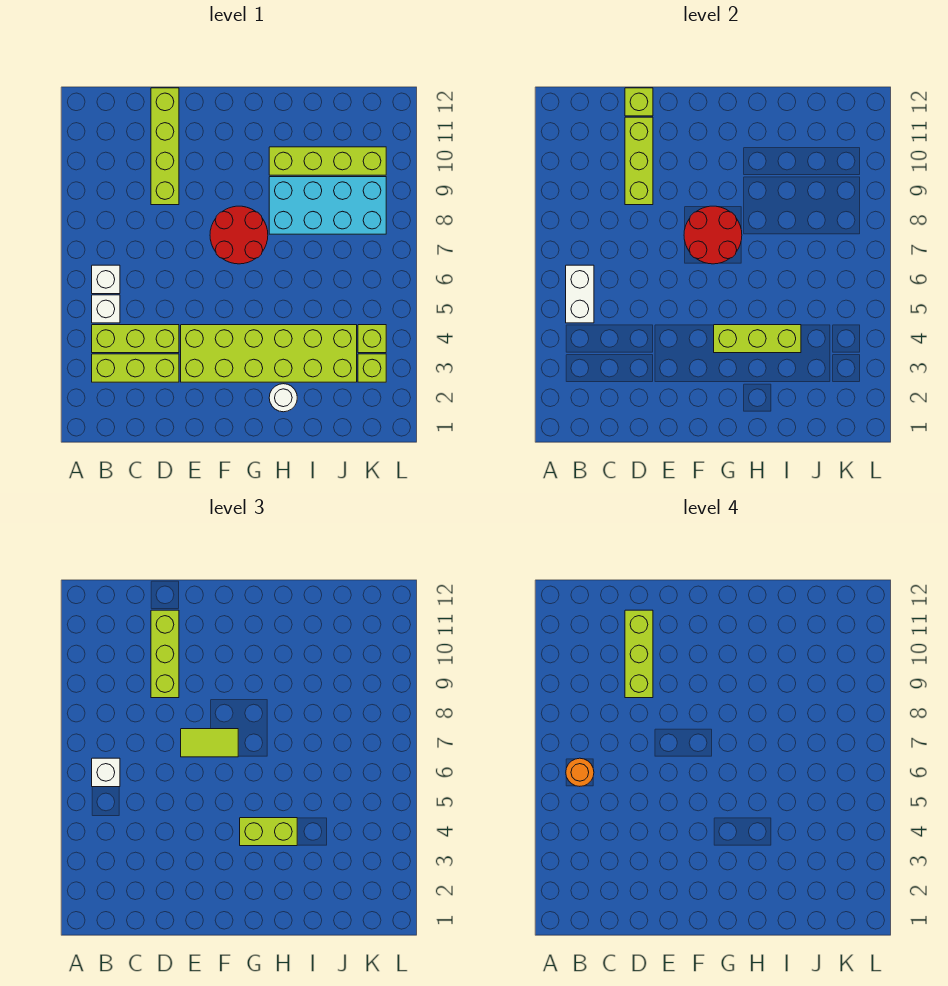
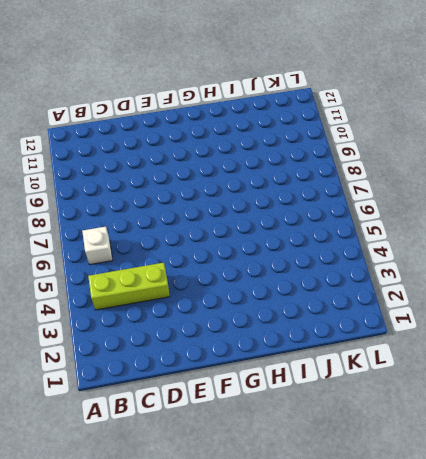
none -> lime brick B3:D3 level 1
none -> white brick B5 level 1
none -> lime brick D9:D12 level 1

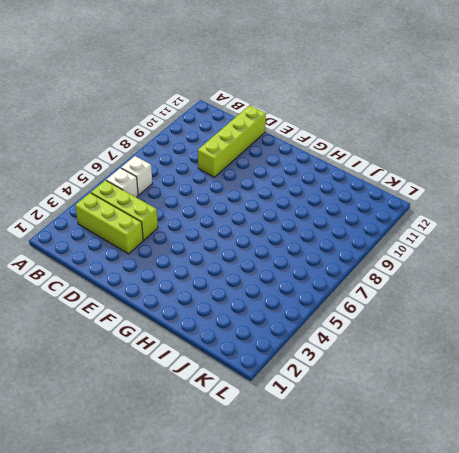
none -> lime brick E3:J4 level 1
none -> red round brick F7:G8 level 1
none -> white round brick H2 level 1

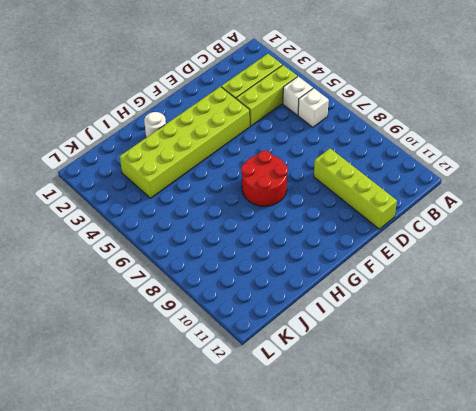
none -> cyan brick H8:K9 level 1
none -> lime brick H10:K10 level 1
none -> lime brick K3 level 1

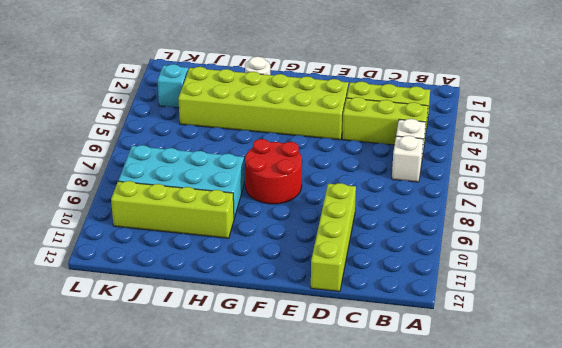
cyan brick K3 level 1 -> lime brick K3 level 1
none -> lime brick K4 level 1
none -> white brick B5:B6 level 2
none -> lime brick D9:D11 level 2

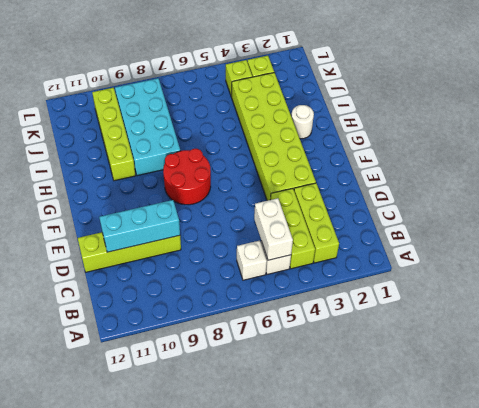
white brick B5:C5 level 2 -> white brick B5:B6 level 2
cyan brick D9:D11 level 2 -> lime brick D9:D11 level 2
none -> lime brick D12 level 2
none -> red round brick F7:G8 level 2
none -> lime brick G4:I4 level 2

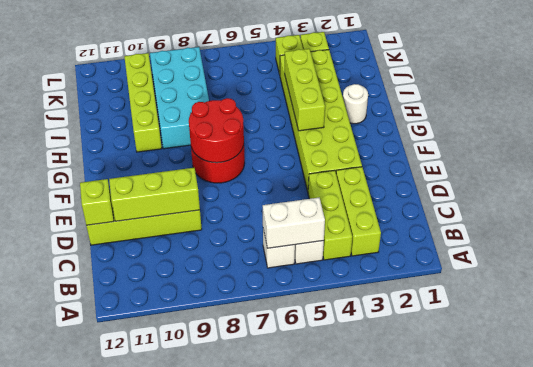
none -> white brick B6 level 3
none -> lime brick D9:D11 level 3
none -> lime tile E7:F7 level 3

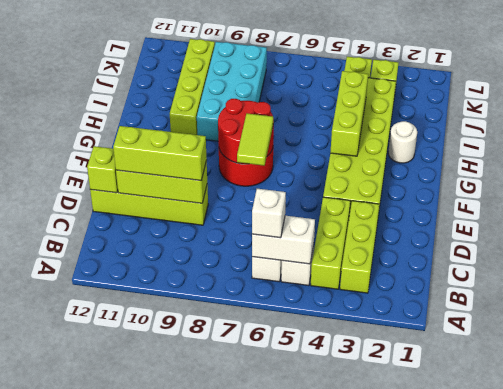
none -> lime brick G4:H4 level 3
none -> orange round brick B6 level 4
none -> lime brick D9:D11 level 4

